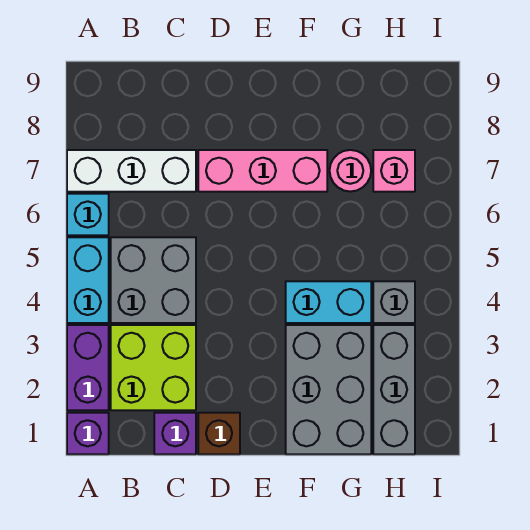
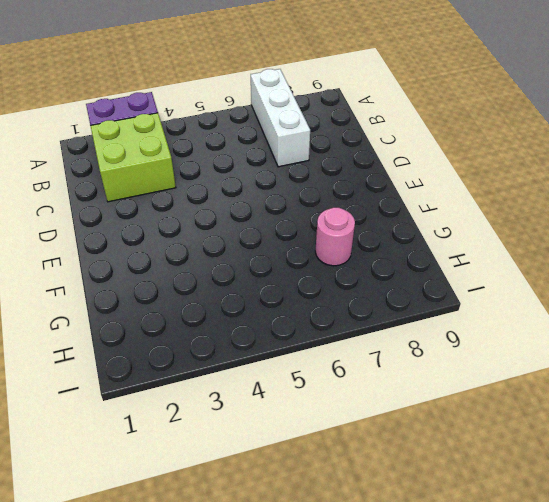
none -> purple brick A1 level 1
none -> cyan brick A4:A5 level 1
none -> cyan brick A6 level 1

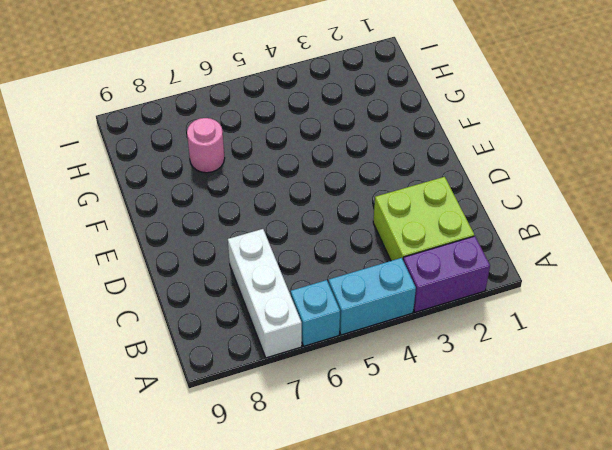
none -> purple brick A1 level 1
none -> grey brick B4:C5 level 1
none -> purple brick C1 level 1

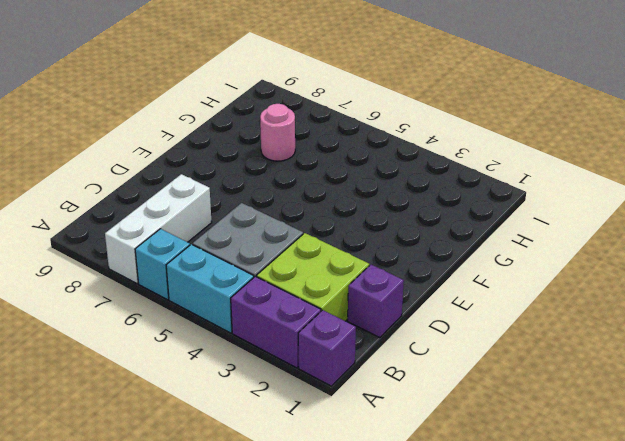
none -> brown brick D1 level 1
none -> pink brick D7:F7 level 1
none -> grey brick F1:G3 level 1

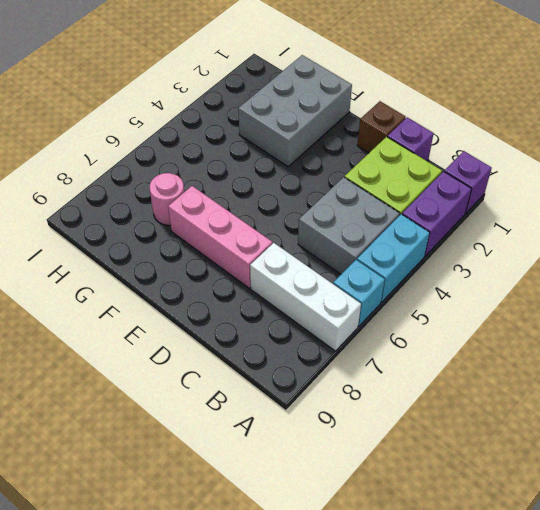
none -> cyan brick F4:G4 level 1
none -> grey brick H1:H3 level 1
none -> grey brick H4 level 1

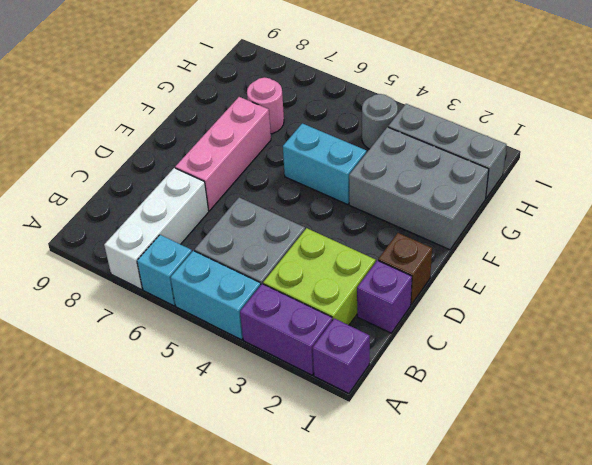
cyan brick F4:F5 level 1 -> cyan brick F4:G4 level 1
grey round brick H4 level 1 -> grey brick H4 level 1
none -> pink brick H7 level 1

